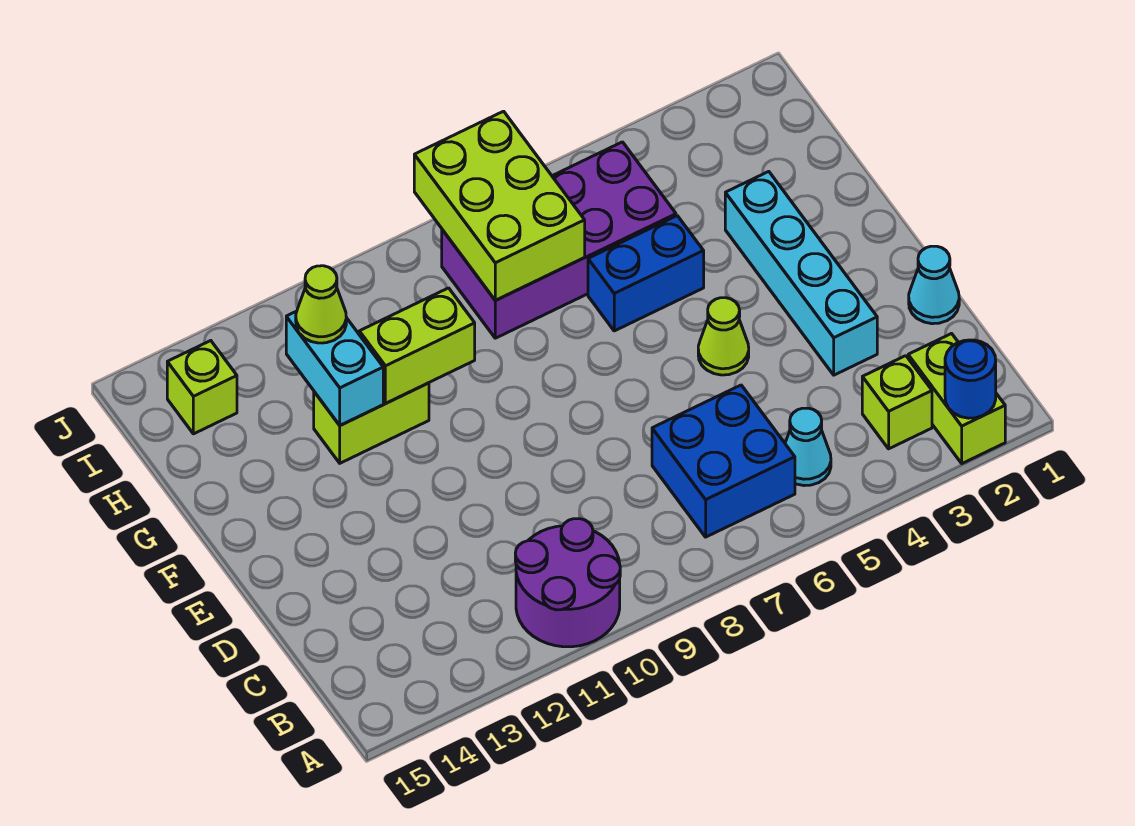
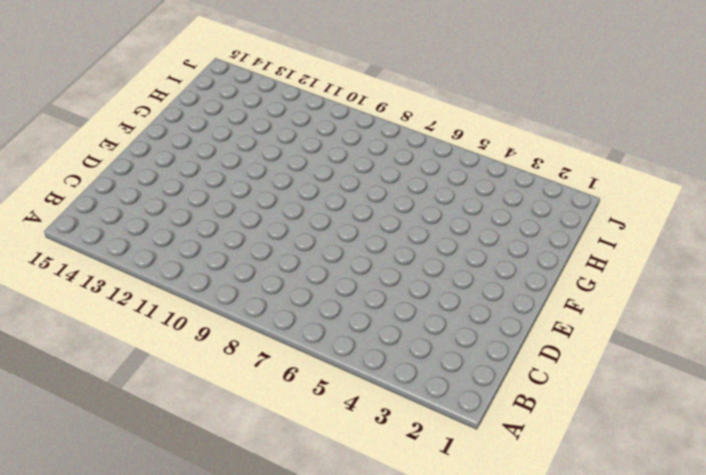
none -> lime brick A2:B2 level 1
none -> purple round brick A10:B11 level 1
none -> lime brick B3 level 1

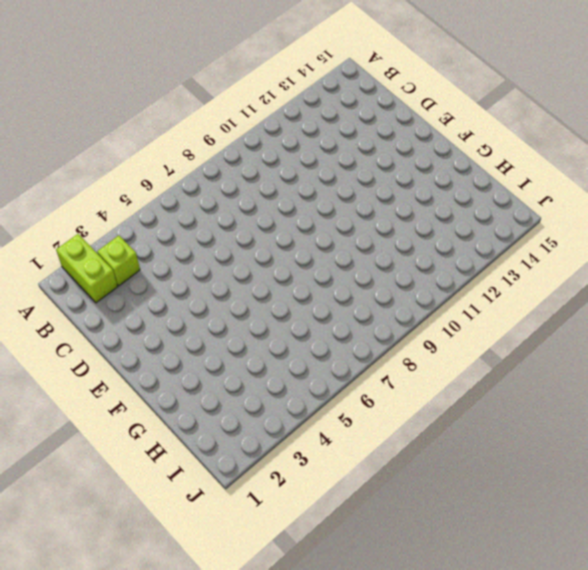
none -> purple round brick A10:B11 level 1
none -> cyan cone B5 level 1
none -> blue brick B6:C7 level 1

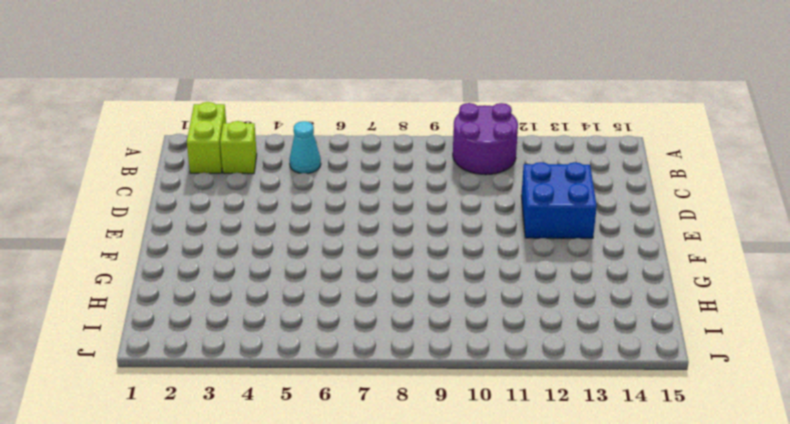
blue brick D12:E13 level 1 -> blue brick B6:C7 level 1
none -> cyan cone D1 level 1
none -> cyan brick D3:G3 level 1
none -> lime cone E5 level 1

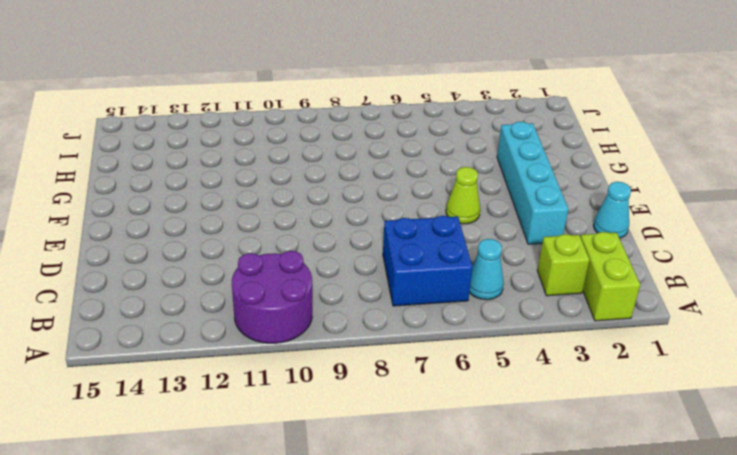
none -> blue brick G5:G6 level 1
none -> lime brick G11:G12 level 1
none -> purple brick H5:I8 level 1

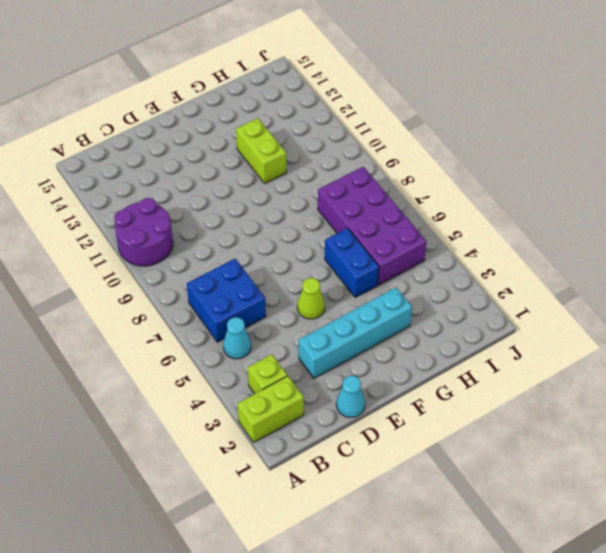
none -> lime brick I14 level 1
none -> blue round brick A2 level 2
none -> lime brick G10:G11 level 2

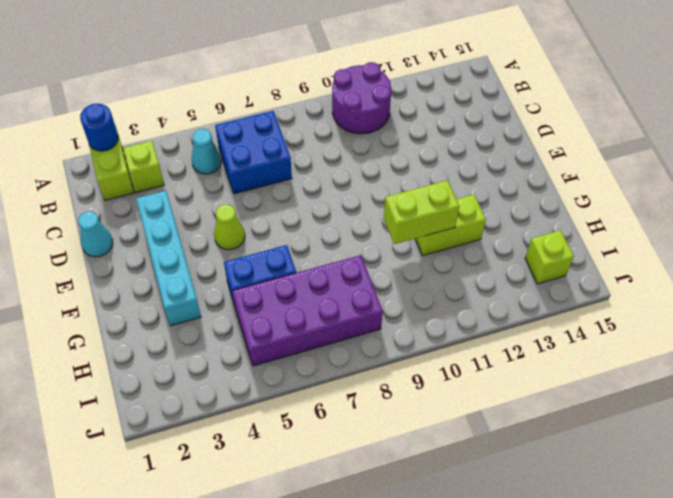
none -> cyan brick G12:H12 level 2
none -> lime brick H7:J8 level 2
none -> lime cone H12 level 3

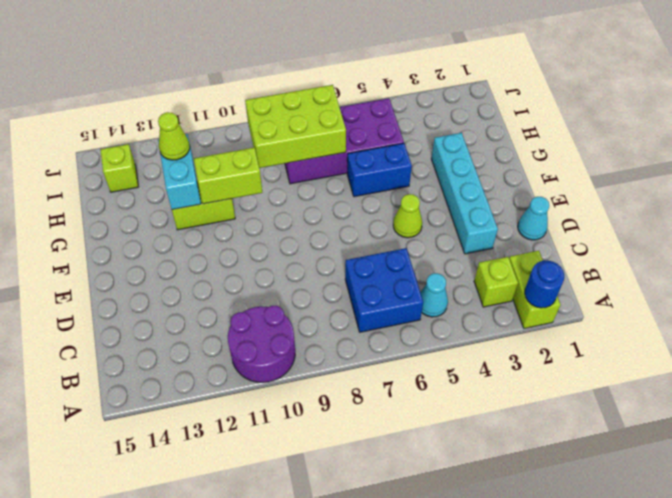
lime brick H7:I9 level 2 -> lime brick H7:J8 level 2

